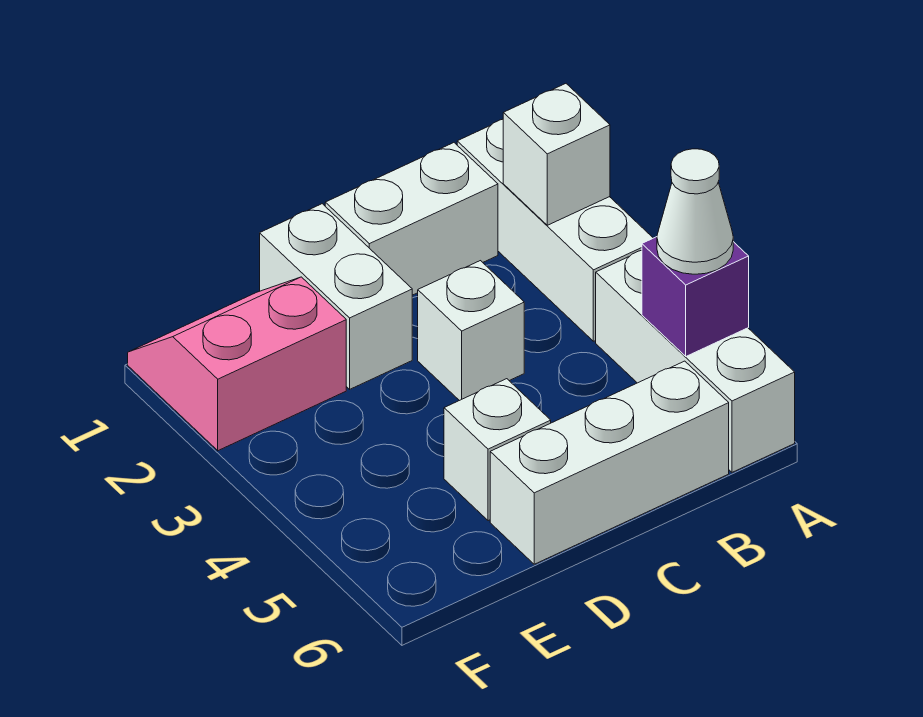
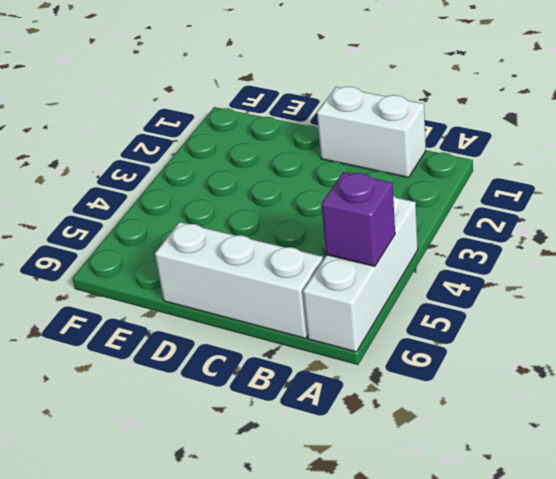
none -> white brick A1:A3 level 1
none -> white brick C3 level 1

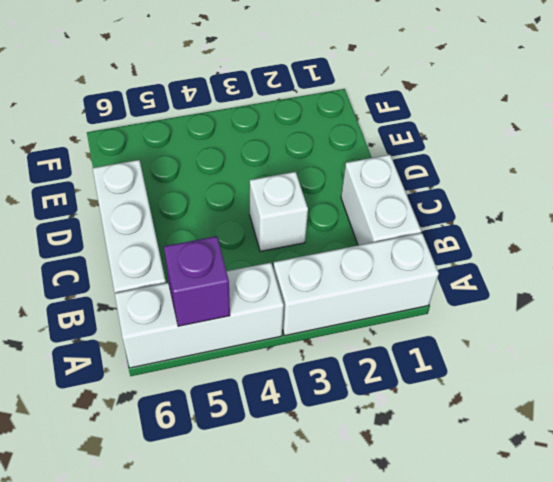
none -> white brick D1:D2 level 1
none -> white brick D5 level 1

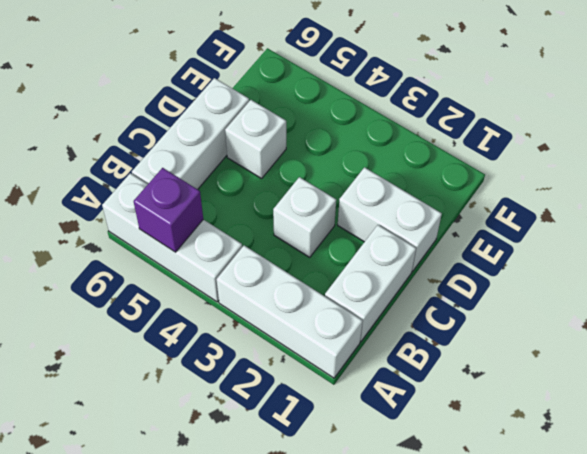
none -> pink slope E1:F2 level 1 top 2
none -> white brick A2 level 2

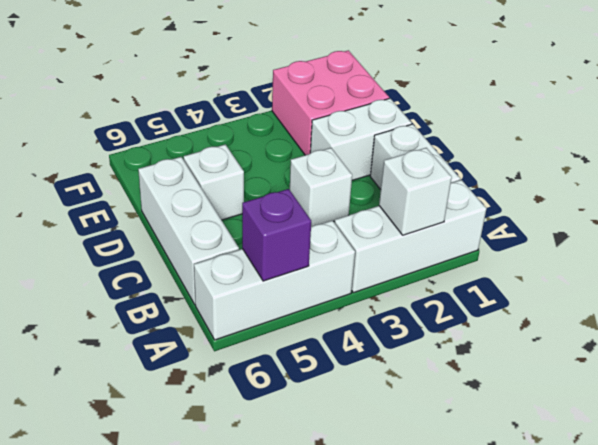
pink brick E1:F2 level 1 -> pink slope E1:F2 level 1 top 2
none -> white cone A5 level 3

